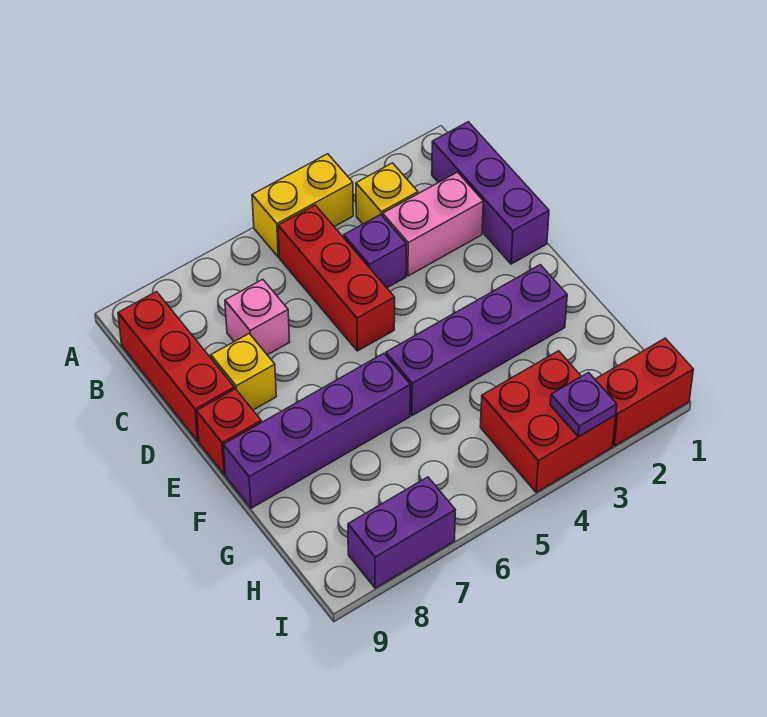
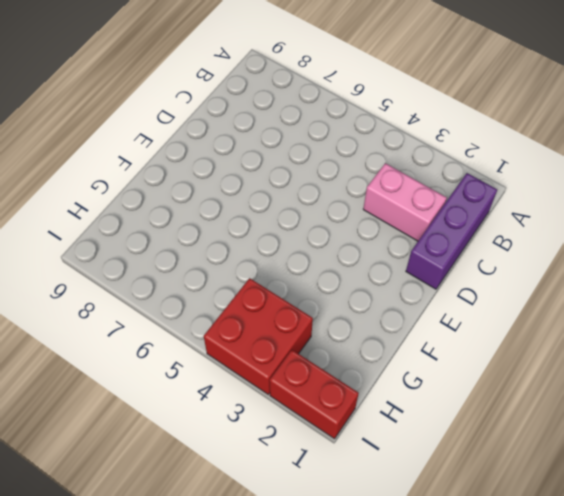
none -> yellow brick A4:A5 level 1
none -> yellow brick B3 level 1
none -> red brick B5:D5 level 1

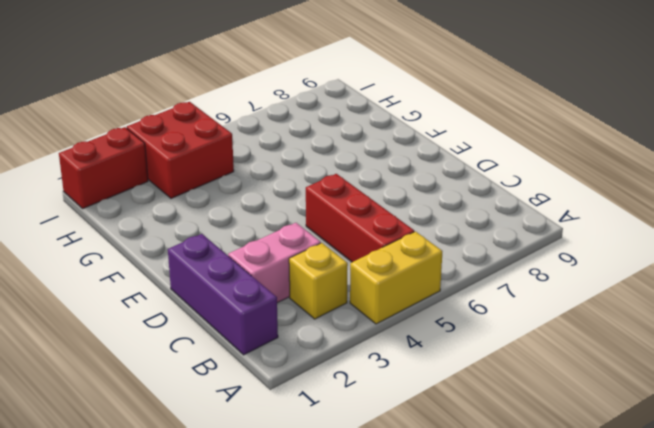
none -> red brick B9:D9 level 1
none -> purple brick C4 level 1
none -> pink brick C7 level 1

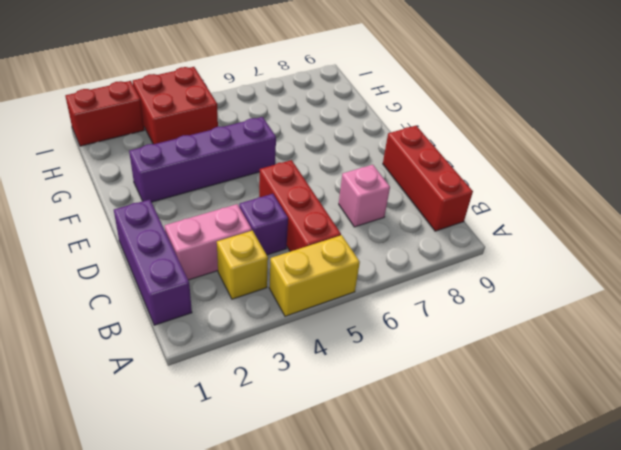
none -> yellow brick D8 level 1
none -> red brick E9 level 1
none -> purple brick F6:F9 level 1

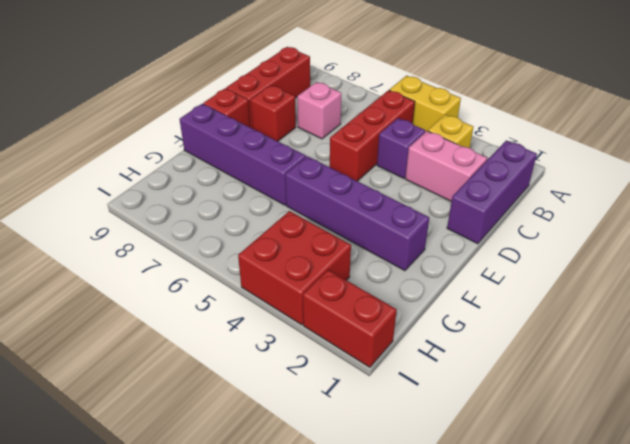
red brick D8 level 1 -> yellow brick D8 level 1
none -> purple brick I7:I8 level 1
none -> purple plate I3 level 2

